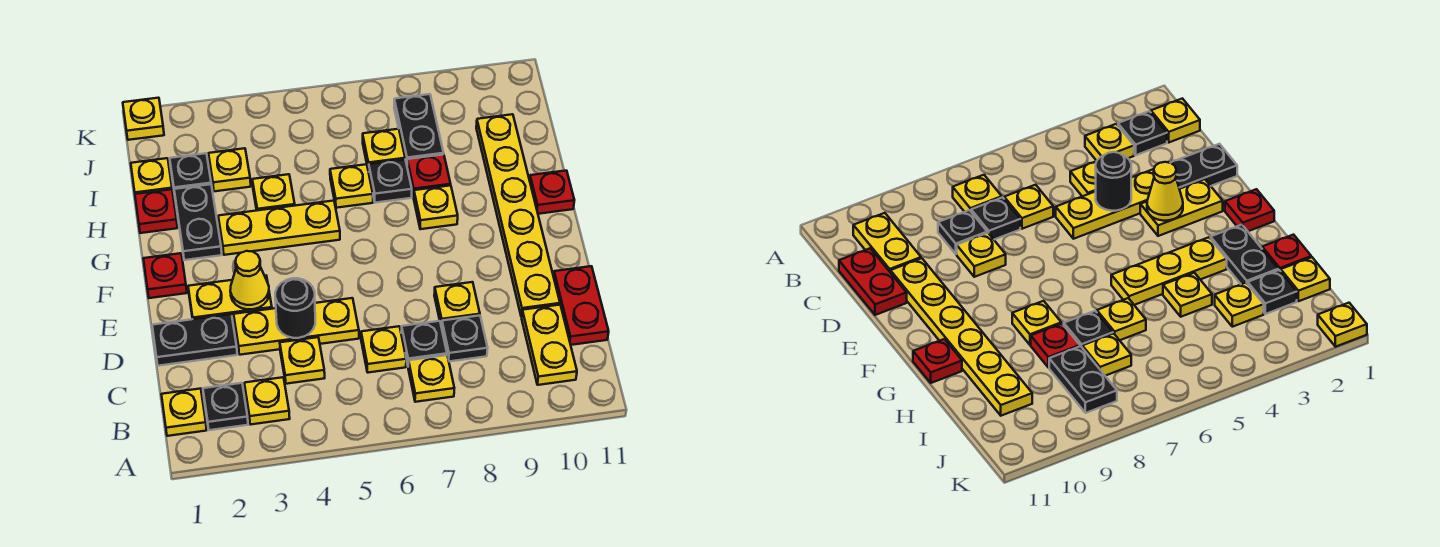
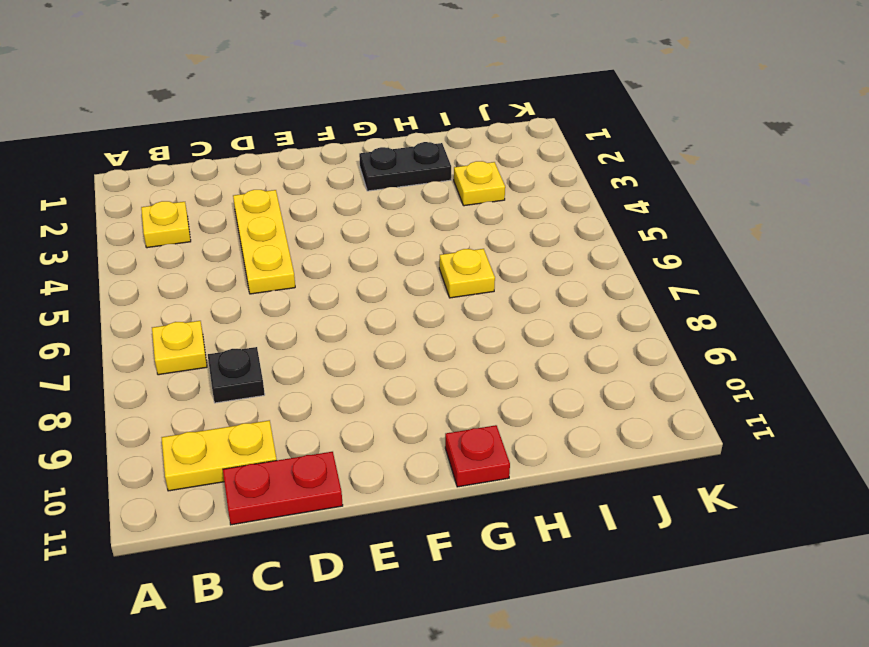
none -> yellow plate B1 level 1
none -> black plate B2 level 1
none -> yellow plate C4 level 1
none -> yellow plate C6 level 1

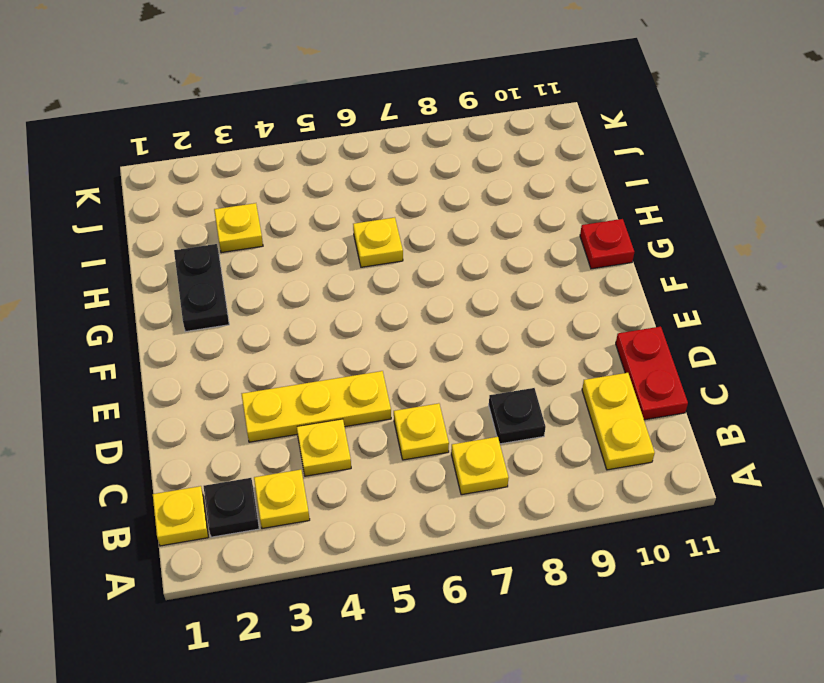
none -> black plate C7 level 1
none -> black plate D1:D2 level 1
none -> yellow plate D8 level 1
none -> yellow plate D10:I10 level 1

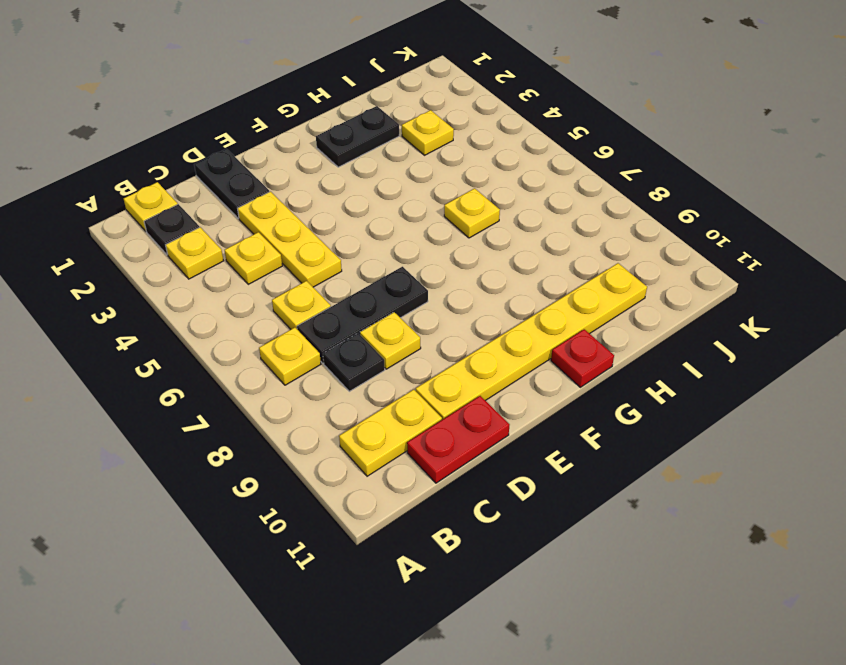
black plate C7:E7 level 1 -> black plate C7 level 1
none -> yellow plate E2:E3 level 1
none -> red plate F1 level 1
none -> yellow plate G3:G5 level 1
none -> yellow plate G8 level 1

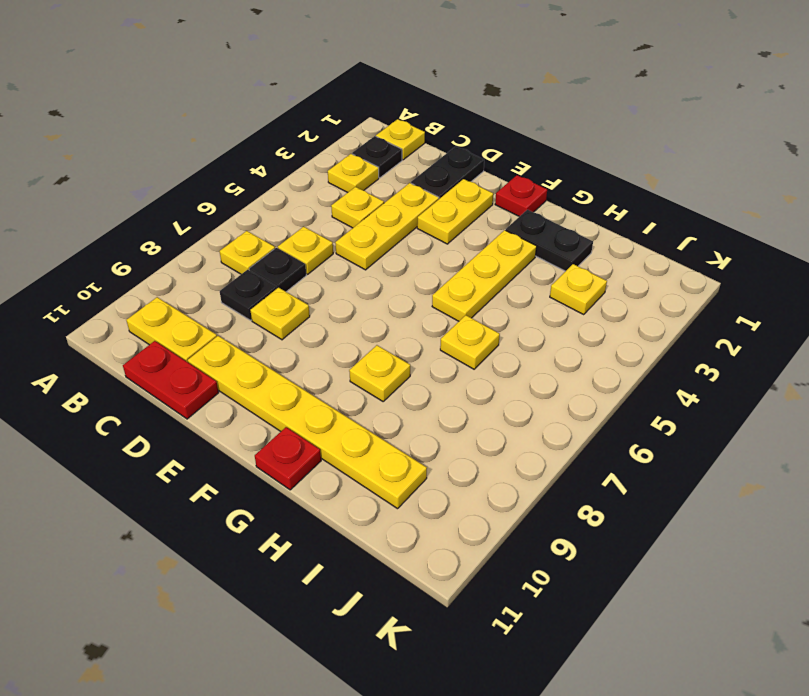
none -> red plate H1 level 1
none -> yellow plate H4 level 1
none -> black plate H7 level 1
none -> red plate H8 level 1

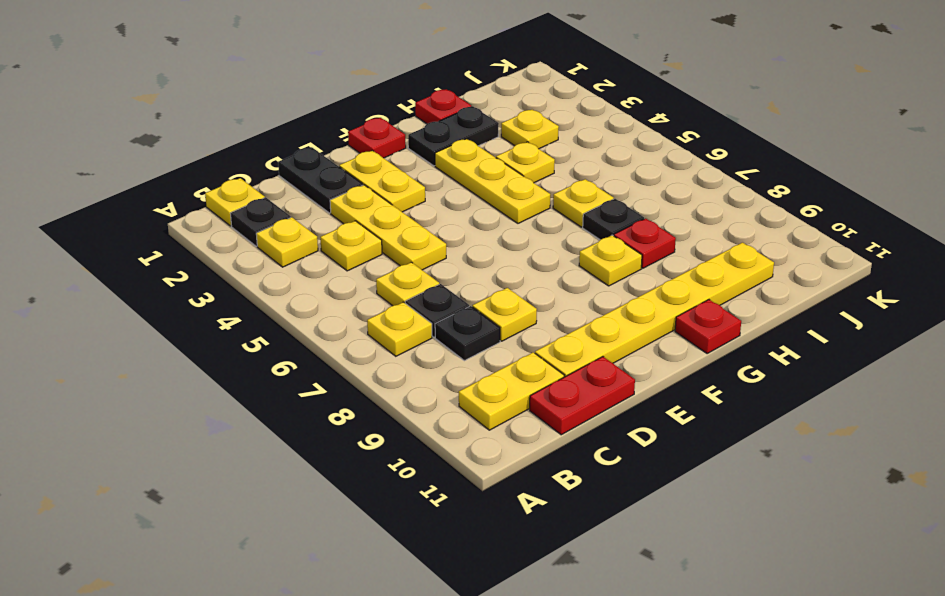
none -> yellow plate I1 level 1
none -> black plate I2 level 1
none -> yellow plate I7 level 1
none -> black plate I8:J8 level 1

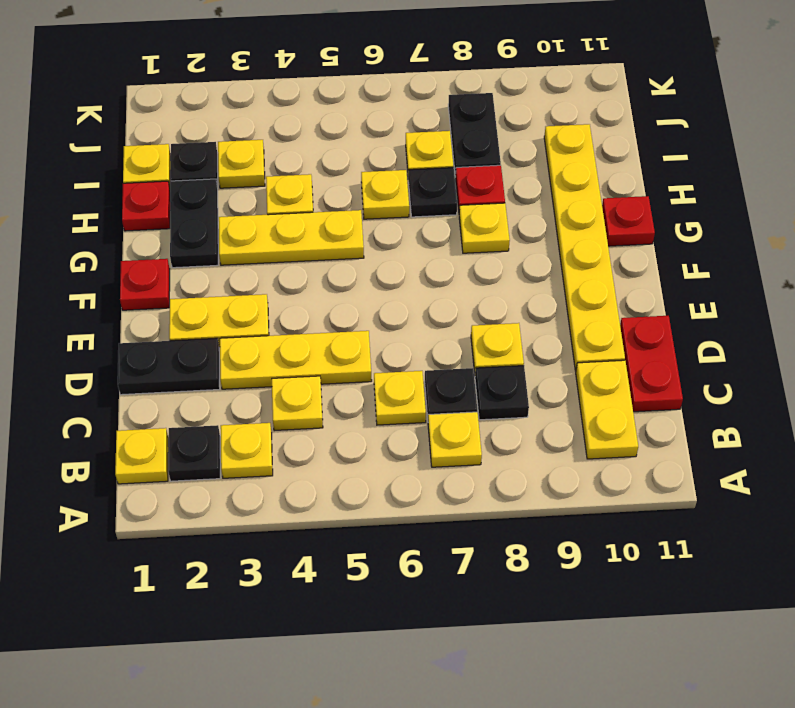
none -> yellow plate K1 level 1
none -> black round brick D4 level 2
none -> yellow cone E3 level 2

